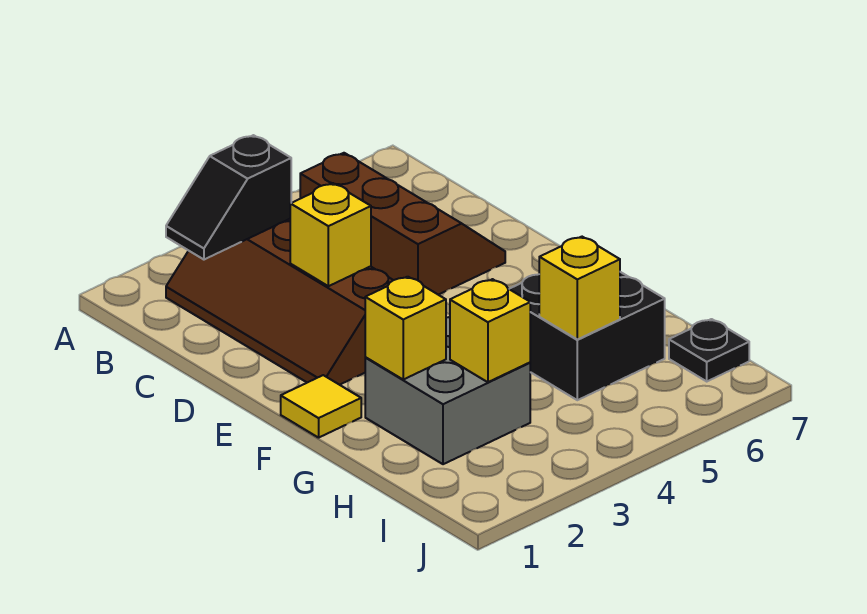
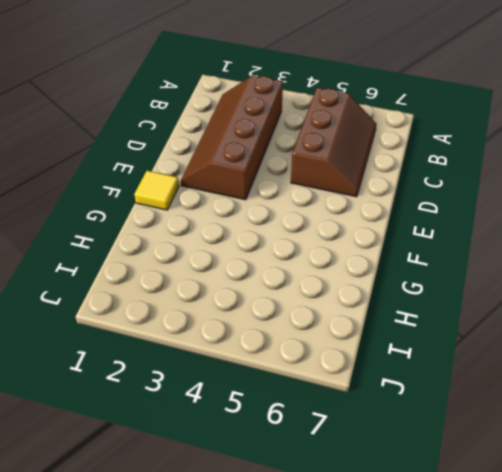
none -> grey brick G2:H3 level 1
none -> black brick G5:H6 level 1

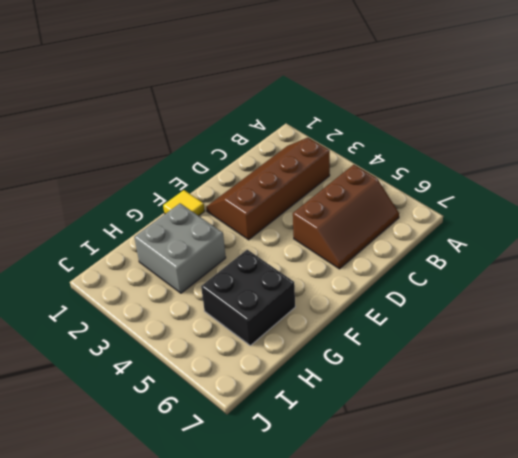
none -> black plate I7 level 1
none -> black slope B2:B3 level 2 top 3

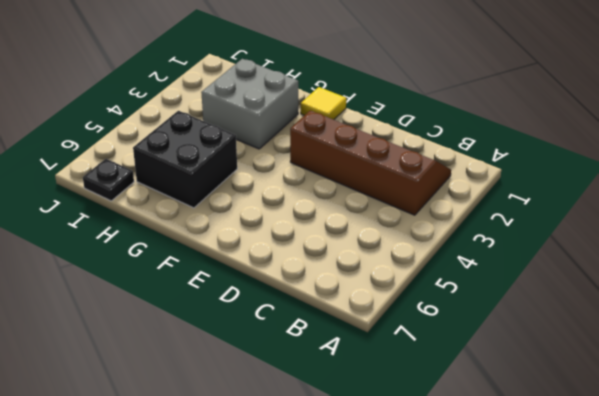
none -> brown slope B5:D6 level 1 top 5
none -> black slope B2:B3 level 2 top 3

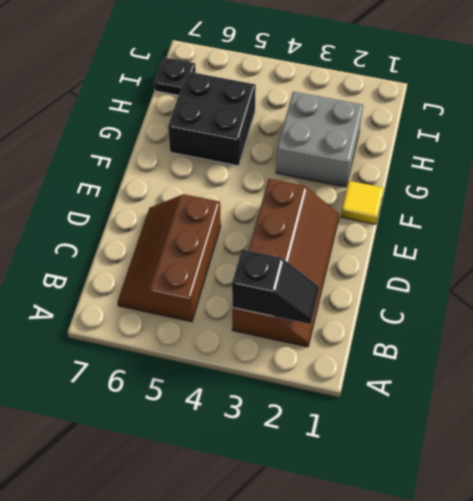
none -> yellow brick D3 level 2
none -> yellow brick G2 level 2

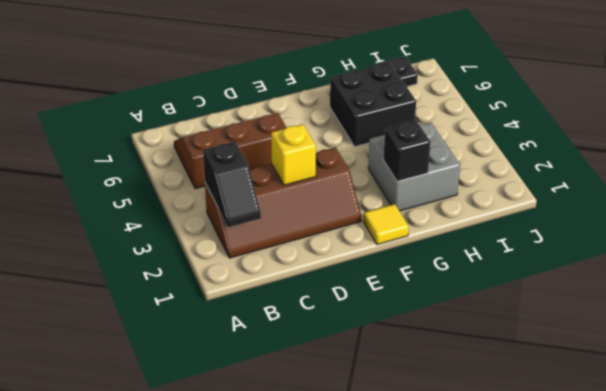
black brick G2 level 2 -> yellow brick G2 level 2
none -> yellow brick H3 level 2
none -> yellow brick H5 level 2

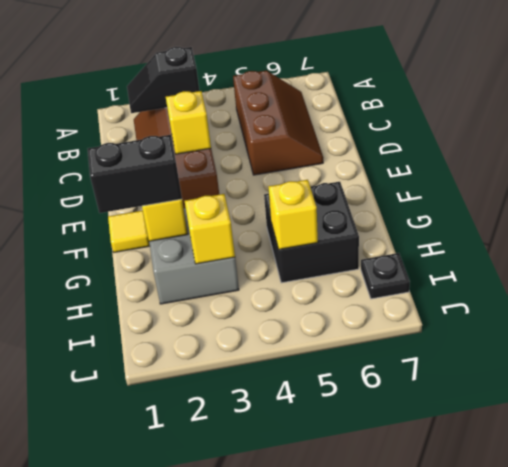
black brick G1:G2 level 3 -> none

